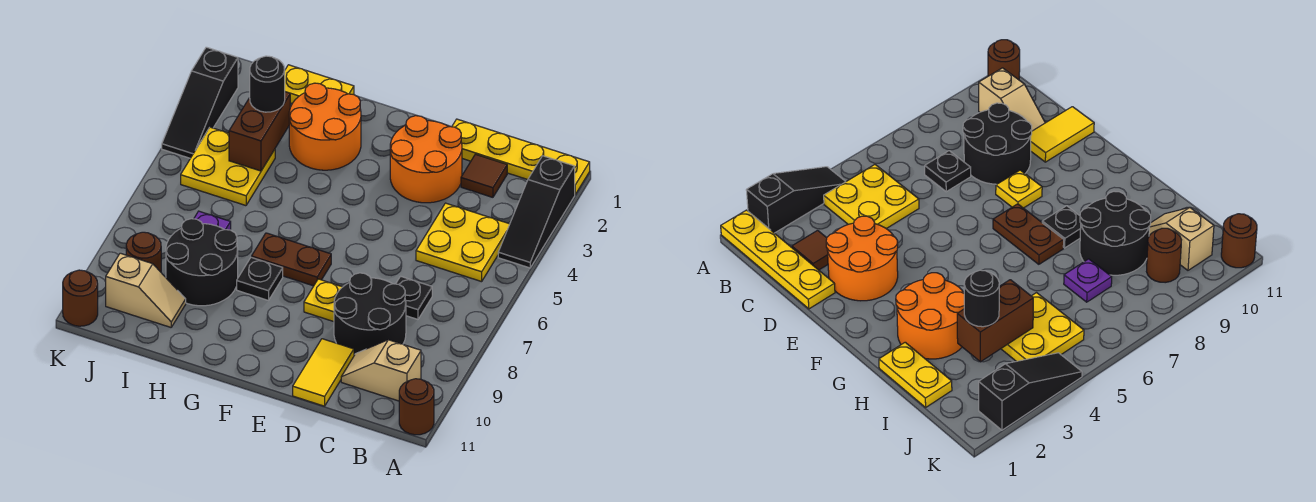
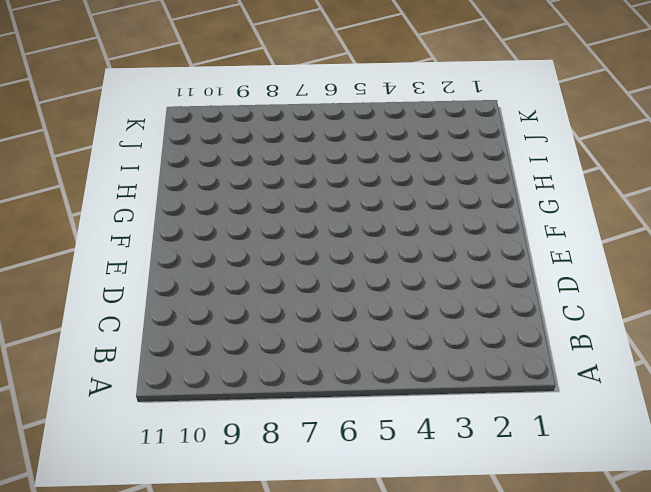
none -> yellow plate A1:D1 level 1
none -> black slope A2:A4 level 1 top 2
none -> brown round brick A11 level 1

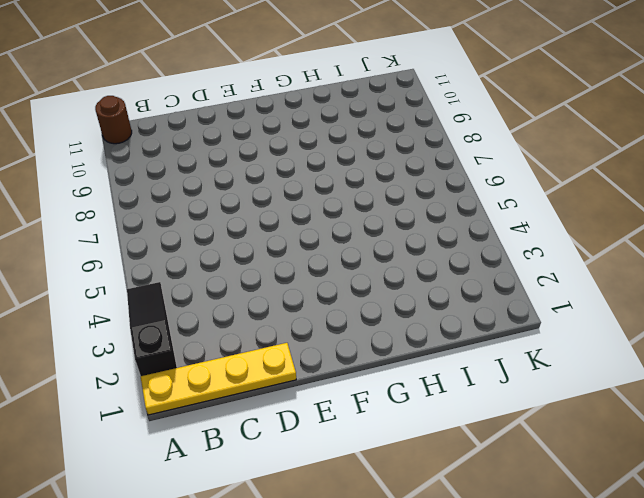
none -> yellow plate B4:C5 level 1
none -> tan slope B10:C10 level 1 top B
none -> brown tile C2 level 1

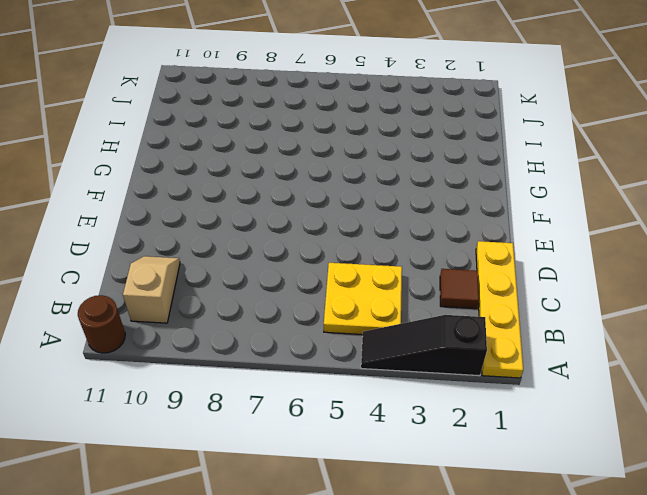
none -> black plate C7 level 1
none -> black round brick C8:D9 level 1
none -> orange round brick D2:E3 level 1

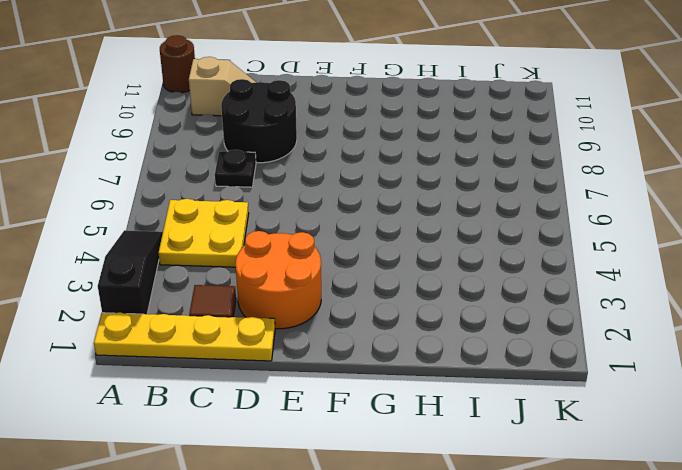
none -> yellow tile D10:D11 level 1
none -> yellow plate E8 level 1
none -> brown plate F7:G7 level 1

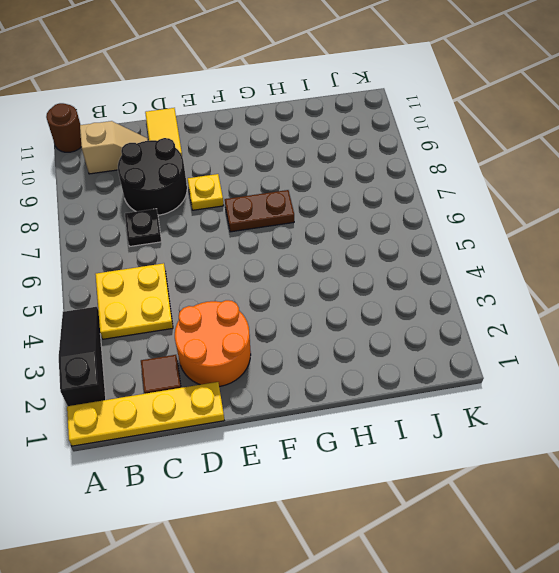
none -> orange round brick G2:H3 level 1
none -> black plate G8 level 1
none -> yellow plate H1:I1 level 1

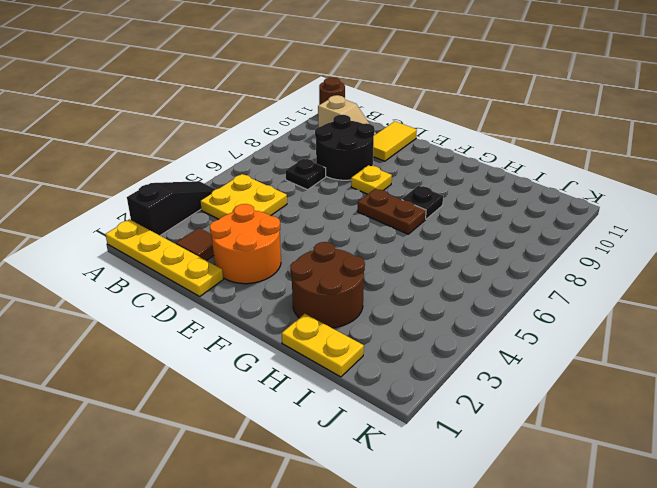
brown round brick G2:H3 level 1 -> orange round brick G2:H3 level 1
none -> black round brick H8:I9 level 1
none -> yellow plate I4:J5 level 1
none -> purple plate I7 level 1

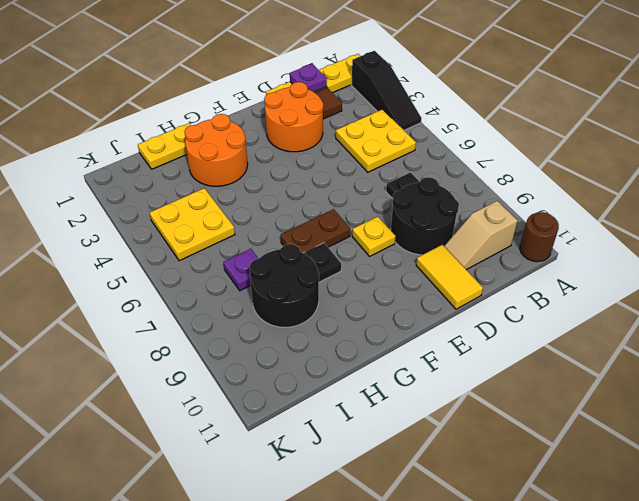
purple plate C1 level 2 -> none
none -> tan slope I10:J10 level 1 top J
none -> brown round brick J9 level 1
none -> black slope K2:K4 level 1 top 2

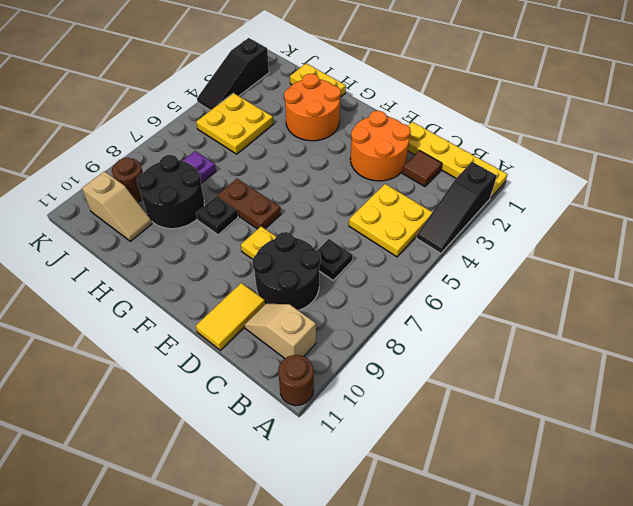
none -> brown round brick K11 level 1
none -> brown brick I3:I4 level 2
none -> black round brick I3 level 3

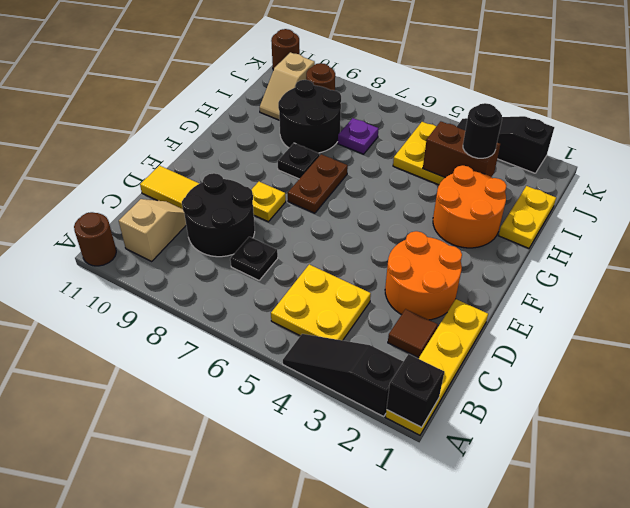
black brick A1 level 2 -> none

